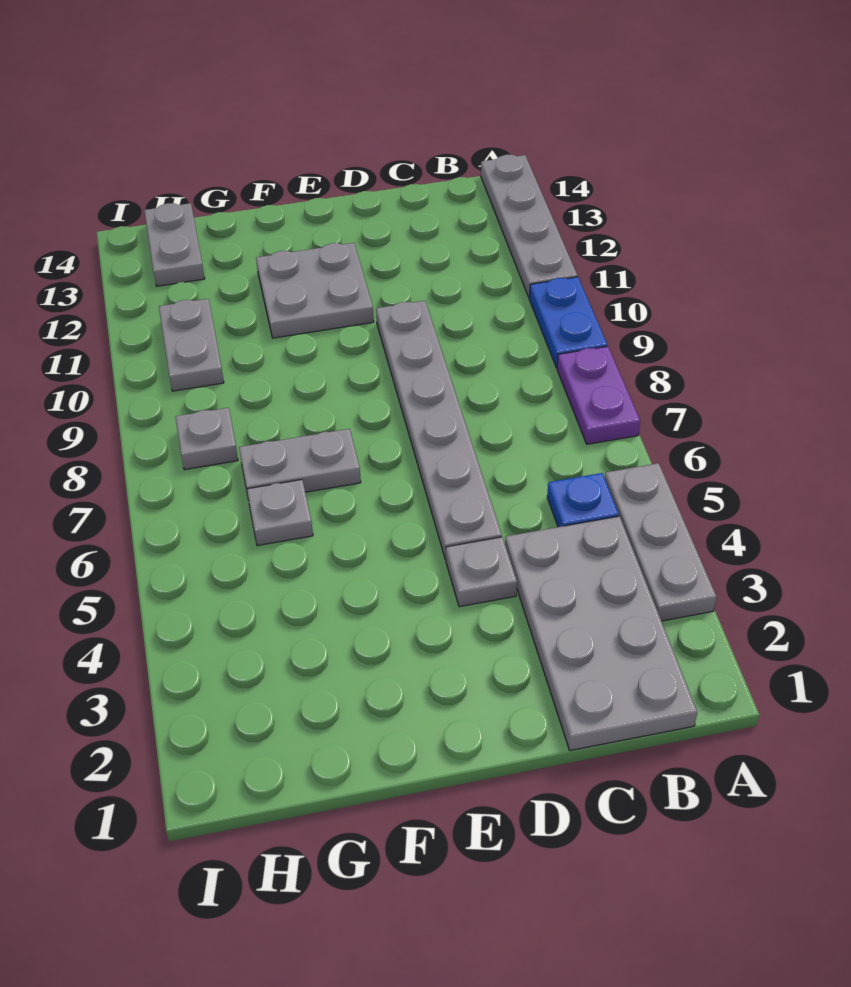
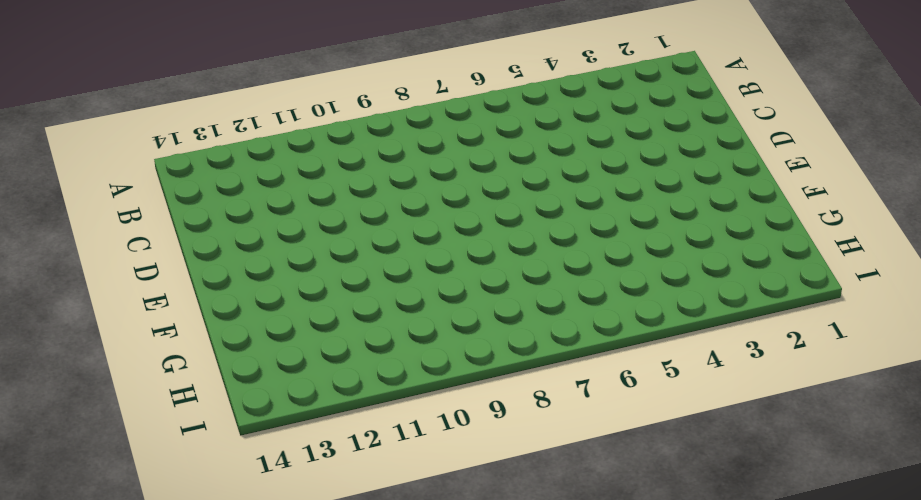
none -> grey plate A3:A5 level 1
none -> purple plate A7:A8 level 1
none -> blue plate A9:A10 level 1

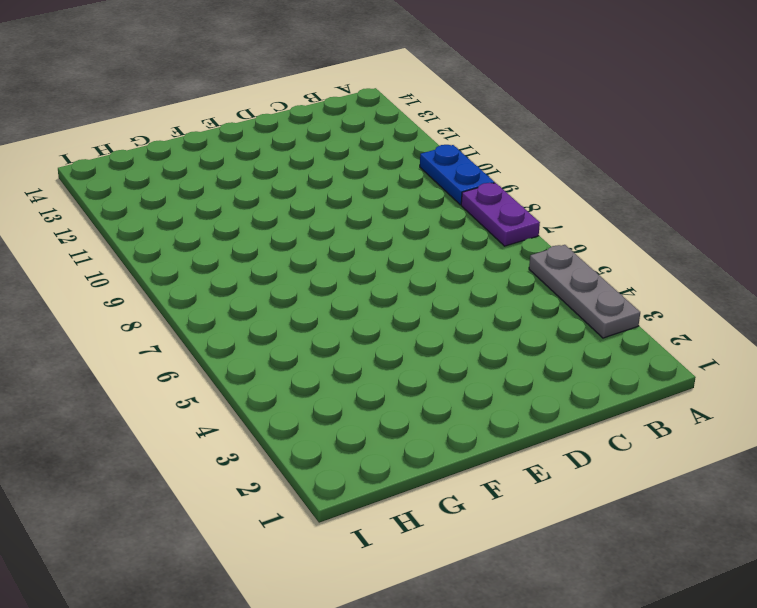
none -> grey plate A11:A14 level 1
none -> grey plate B1:C4 level 1
none -> blue plate B5 level 1

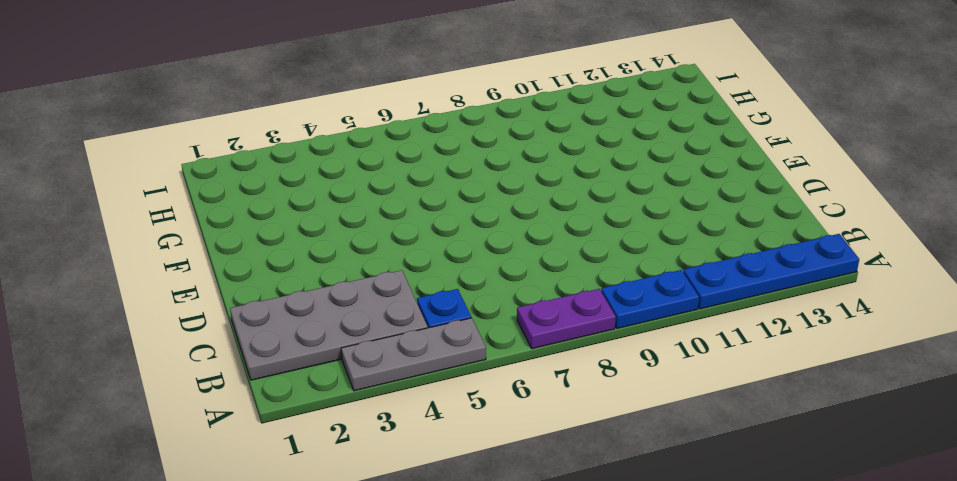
blue plate A11:A14 level 1 -> grey plate A11:A14 level 1
none -> grey plate D4 level 1
none -> grey plate D5:D10 level 1
none -> grey plate E11:F12 level 1

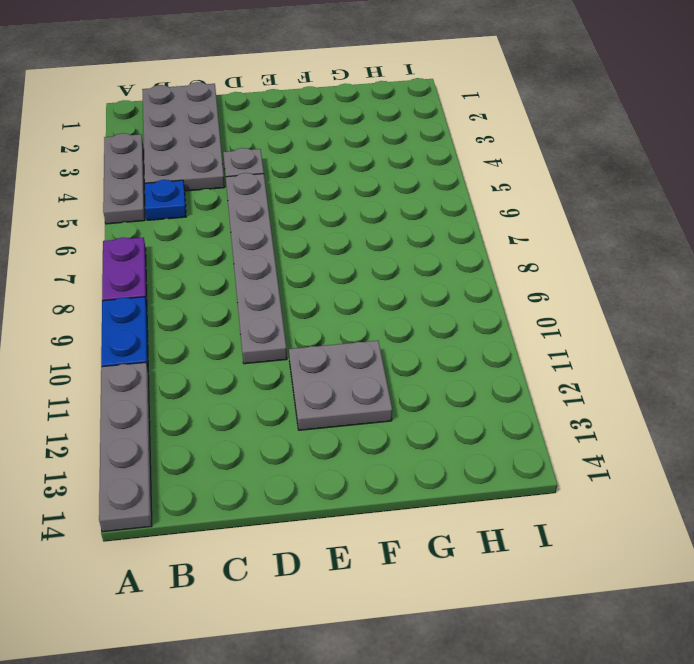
none -> grey plate F7:G7 level 1
none -> grey plate G6 level 1
none -> grey plate H8 level 1

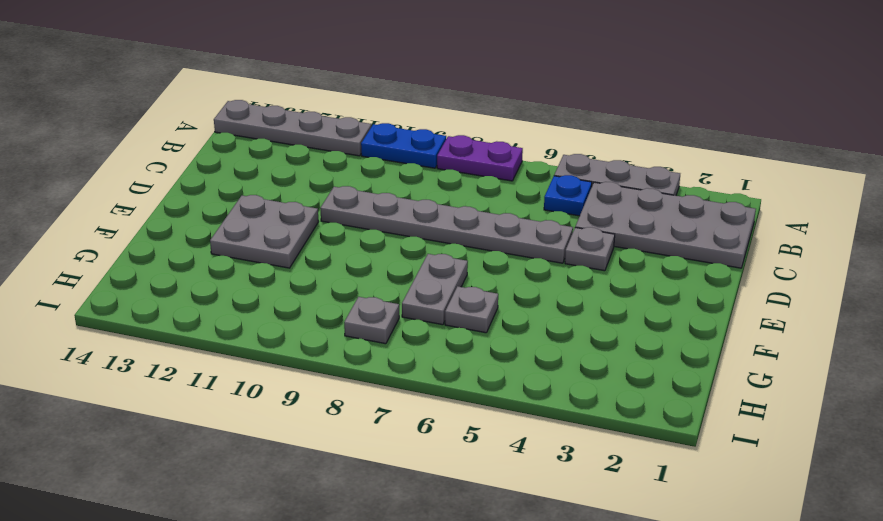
none -> grey plate H10:H11 level 1
none -> grey plate H13:H14 level 1

